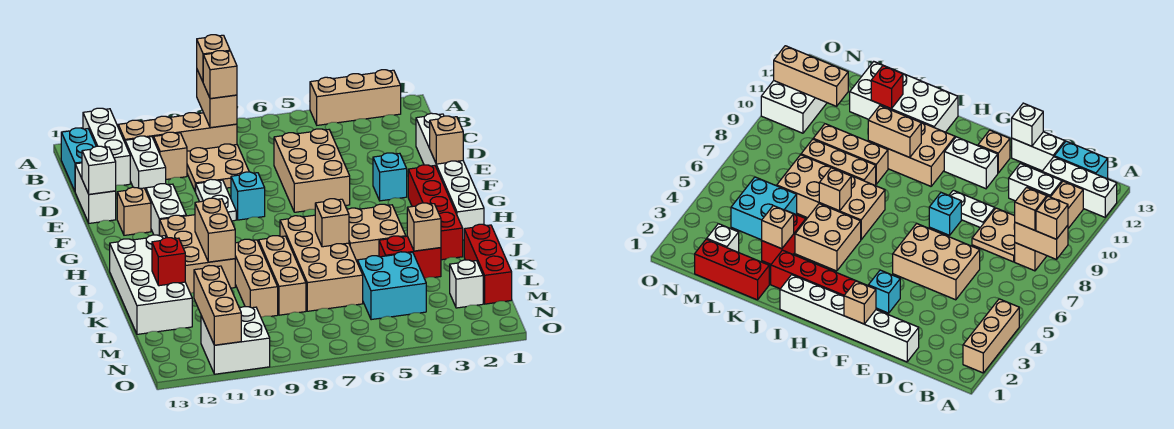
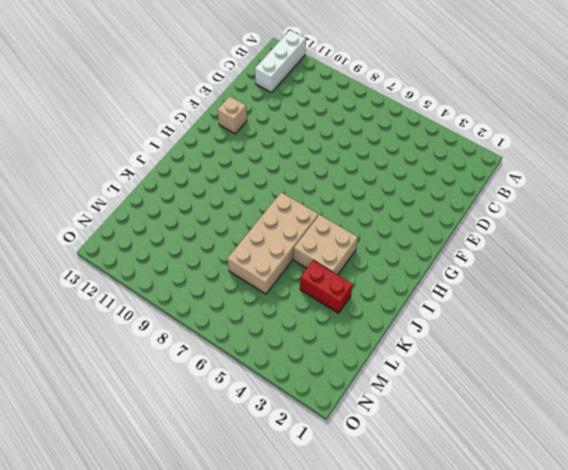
none -> tan brick A2:A4 level 1
none -> tan brick B8:B11 level 1
none -> cyan brick B13:C13 level 1
none -> tan plate C8:D9 level 1

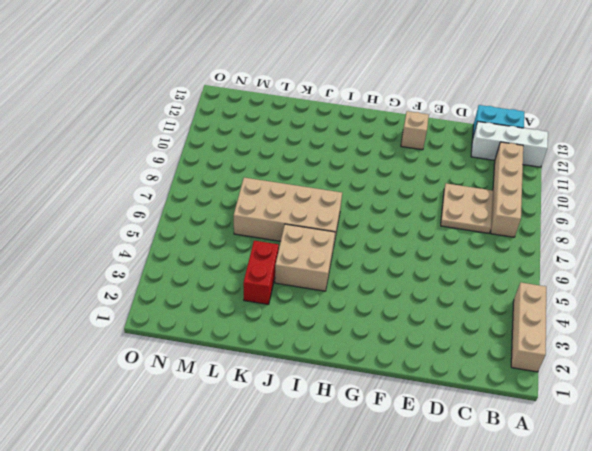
none -> tan brick C10 level 1
none -> white brick C11:D11 level 1
none -> white brick D1:I1 level 1
none -> tan brick D5:F6 level 1

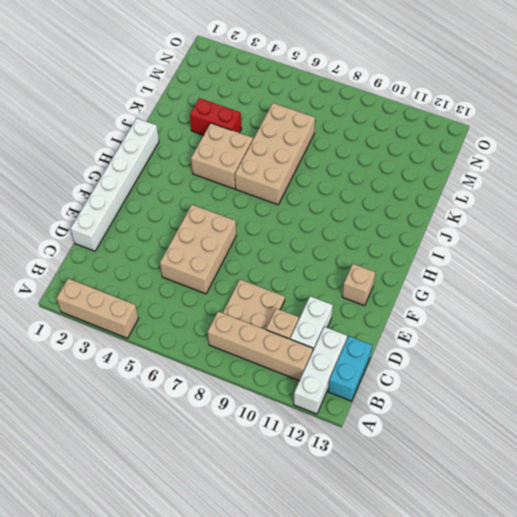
none -> white brick D13:E13 level 1
none -> white plate E9:F9 level 1
none -> cyan brick F3 level 1
none -> cyan brick F8 level 1

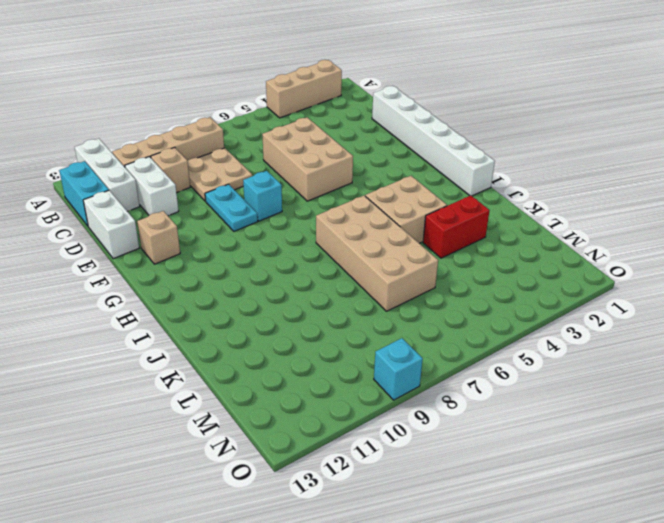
cyan plate E9:F9 level 1 -> white plate E9:F9 level 1
cyan brick O9 level 1 -> cyan brick F3 level 1
none -> white brick F11:G11 level 1
none -> red brick G2:J2 level 1
none -> tan brick H10:J11 level 1
none -> white brick I12:L13 level 1

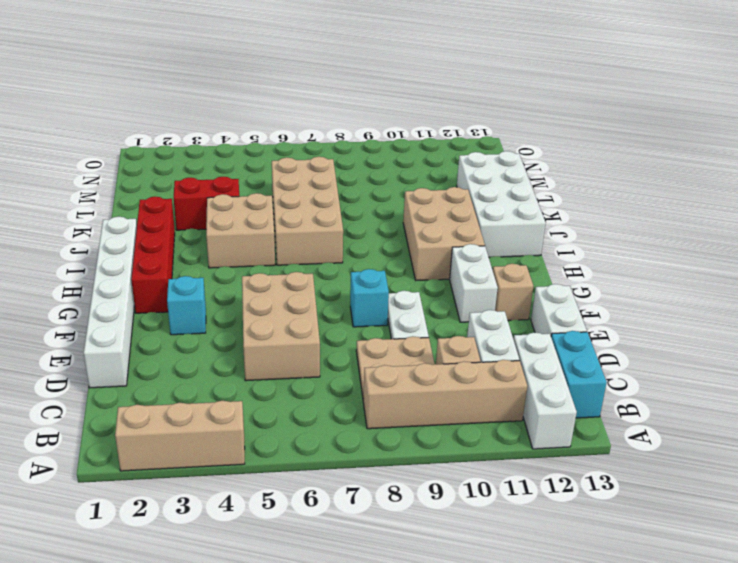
none -> tan brick J8:L8 level 1
none -> tan brick J9:L9 level 1
none -> red brick K1:M1 level 1
none -> cyan brick L4:M5 level 1

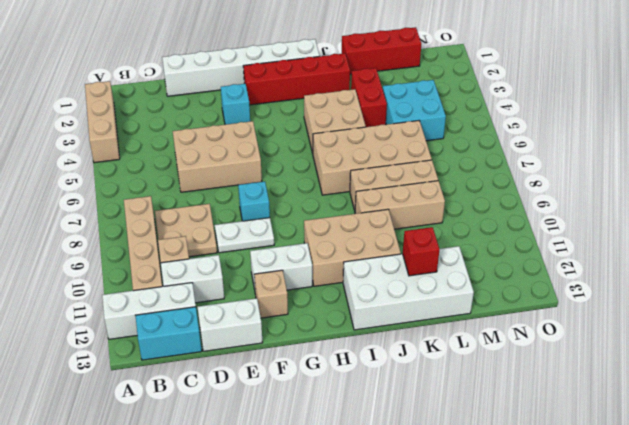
none -> white brick M2 level 1
none -> white brick N10:O11 level 1
none -> tan brick A8:B8 level 2
none -> white brick E13 level 2

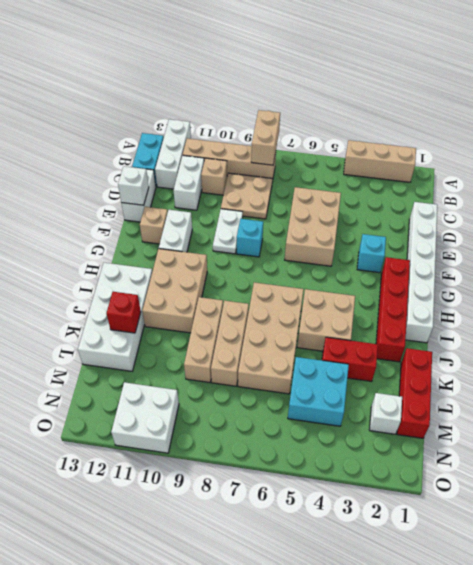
none -> tan brick F1 level 2
none -> tan brick I10:J10 level 2
none -> tan brick J6 level 2
none -> tan brick K3 level 2

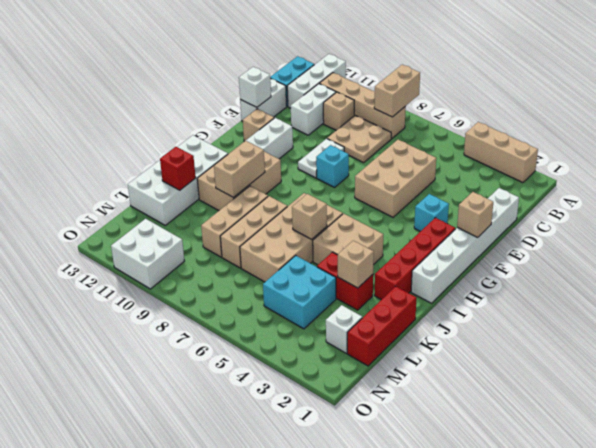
none -> tan brick M11:O11 level 2
none -> tan brick A8 level 3
none -> tan brick B8 level 3

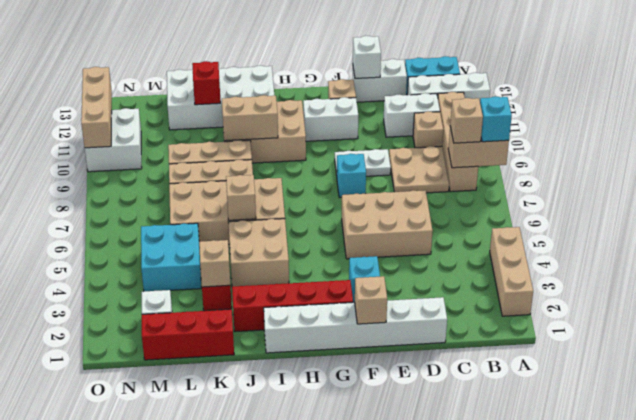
cyan brick A8 level 3 -> tan brick A8 level 3
tan brick O10:O12 level 2 -> tan brick M11:O11 level 2

